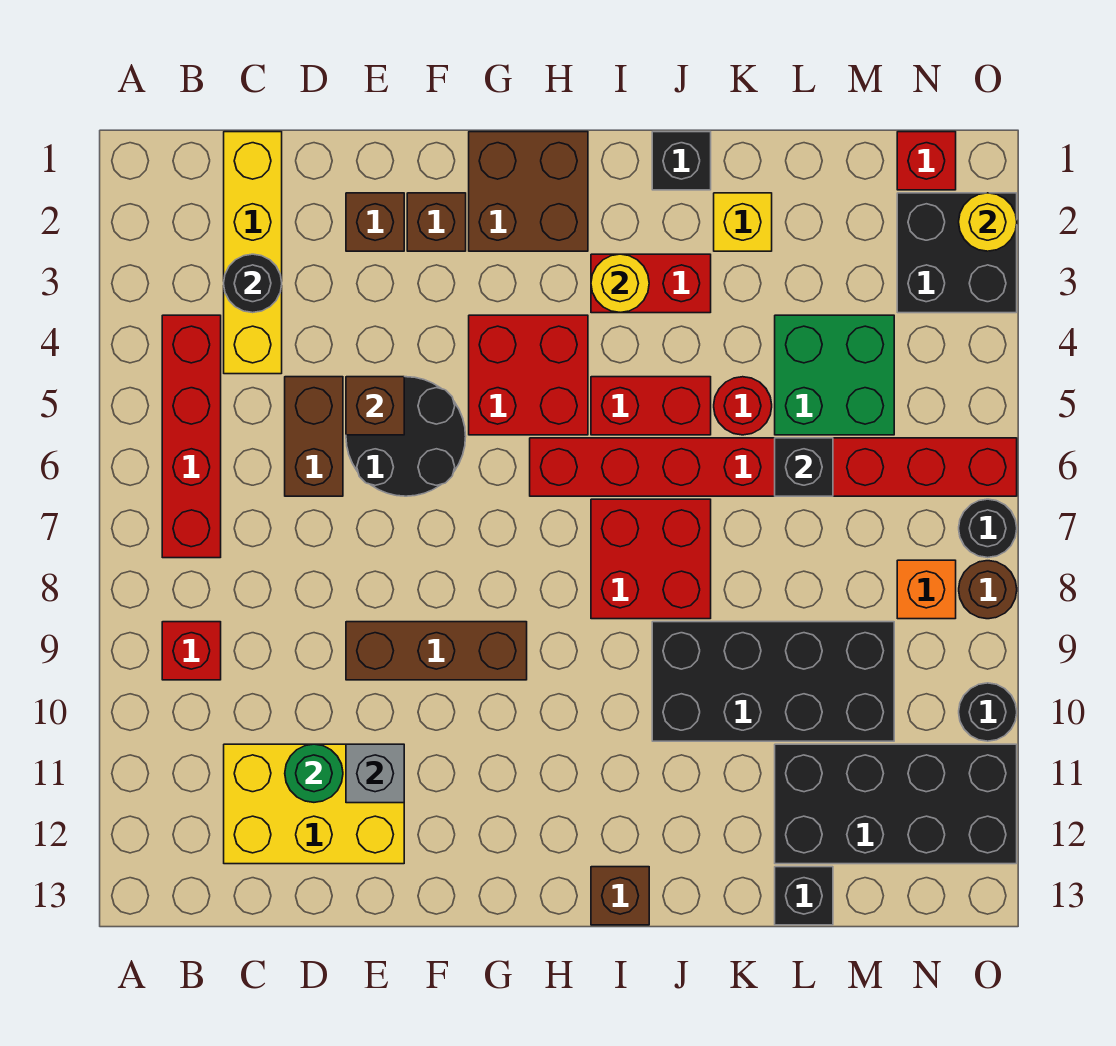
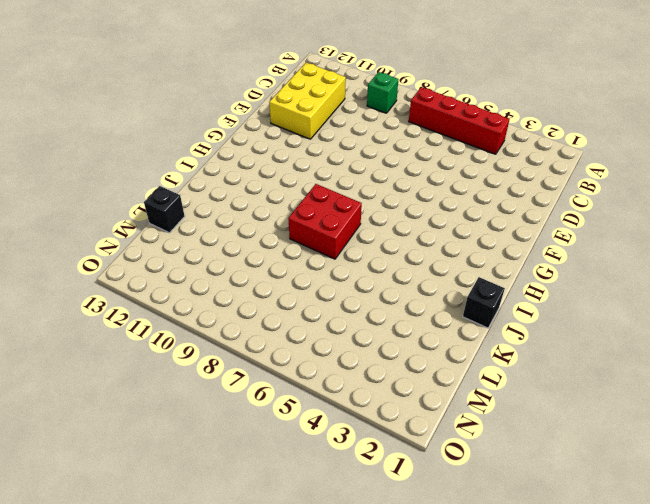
green brick B9 level 1 -> red brick B9 level 1
none -> yellow brick C1:C4 level 1
none -> brown brick D5:D6 level 1
none -> brown brick E2 level 1
none -> black round brick E5:F6 level 1

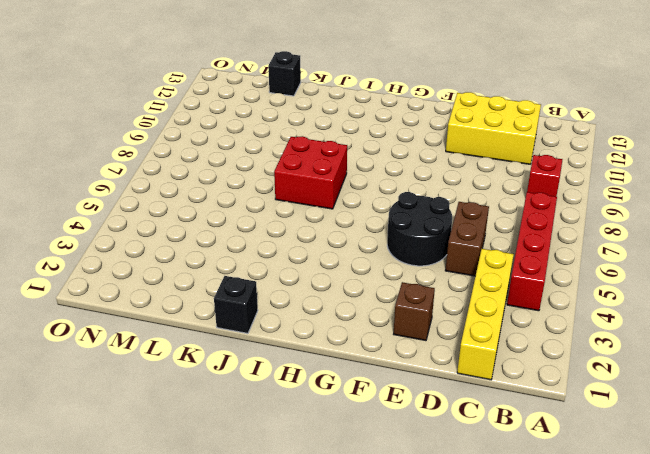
none -> brown brick E9:G9 level 1
none -> brown brick F2 level 1
none -> brown brick G1:H2 level 1
none -> red brick G4:H5 level 1

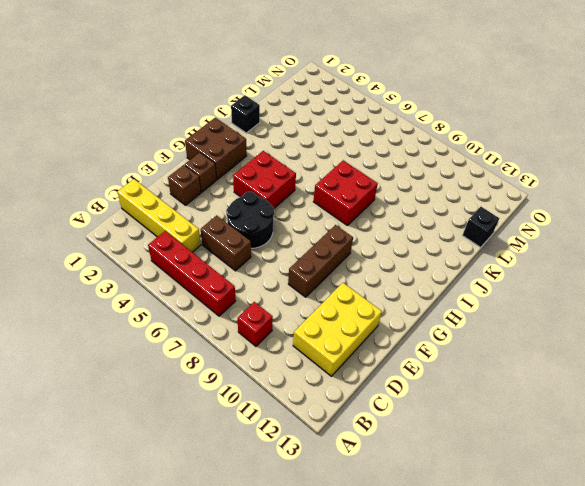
none -> red brick H6:O6 level 1
none -> red brick I3:J3 level 1
none -> red brick I5:J5 level 1
none -> brown brick I13 level 1

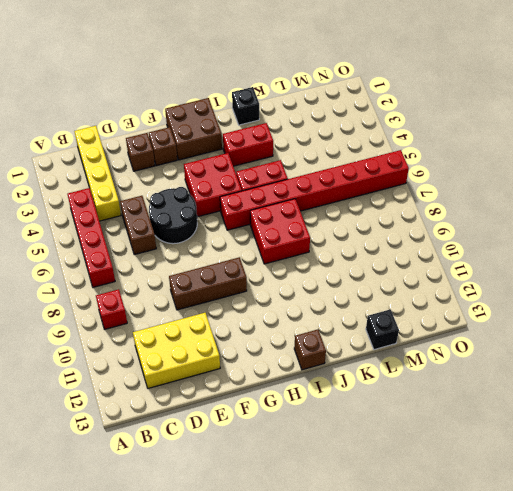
none -> black brick J9:M10 level 1
none -> yellow brick K2 level 1
none -> red round brick K5 level 1
none -> green brick L4:M5 level 1

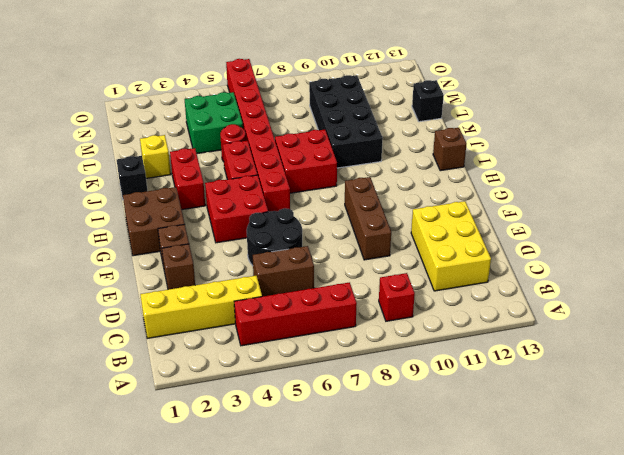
none -> black brick L11:O12 level 1
none -> red brick N1 level 1
none -> black brick N2:O3 level 1
none -> orange brick N8 level 1

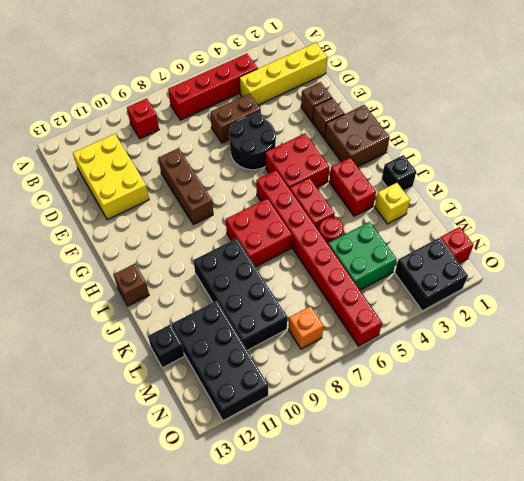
none -> black round brick O7 level 1
none -> brown round brick O8 level 1
none -> black round brick O10 level 1
none -> black round brick C3 level 2

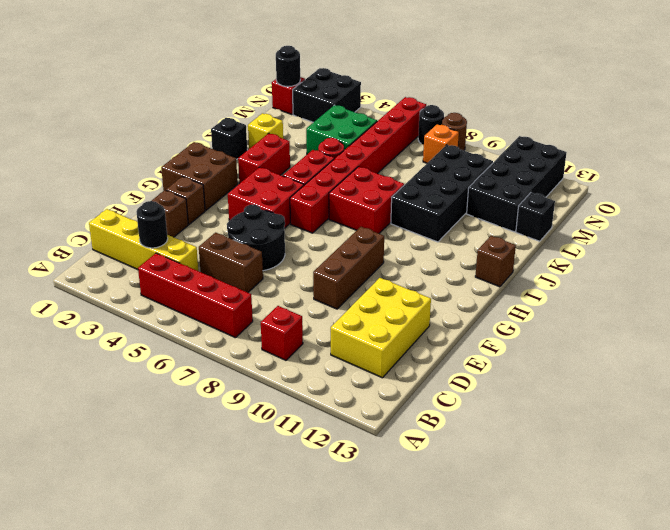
black round brick N1 level 2 -> black round brick O10 level 1
none -> green round brick D11 level 2
none -> brown brick E5 level 2
none -> grey brick E11 level 2
none -> yellow round brick I3 level 2

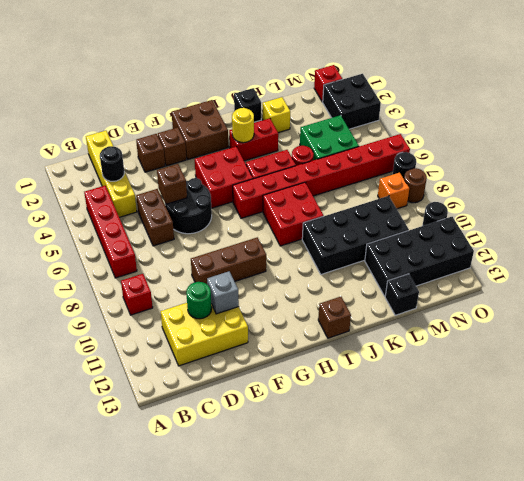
none -> black brick L6 level 2
none -> yellow round brick O2 level 2

